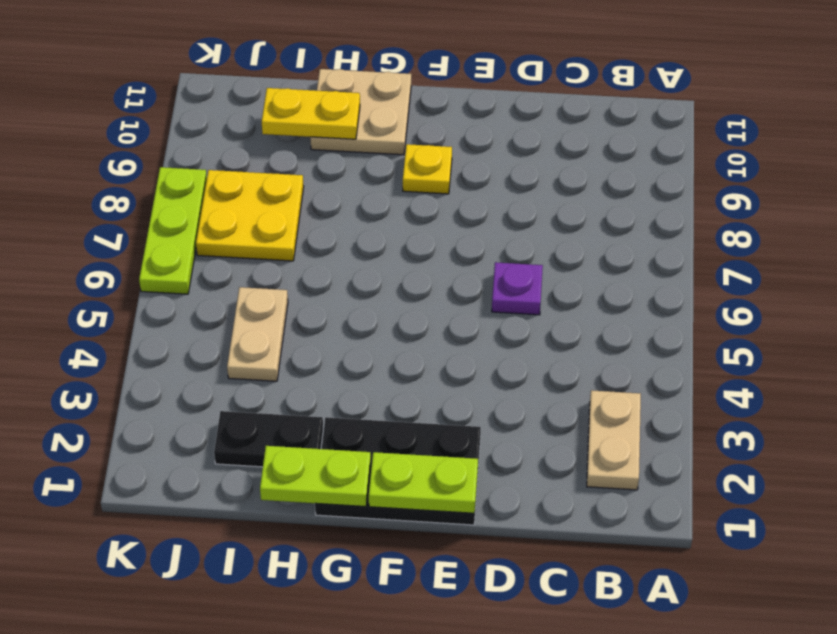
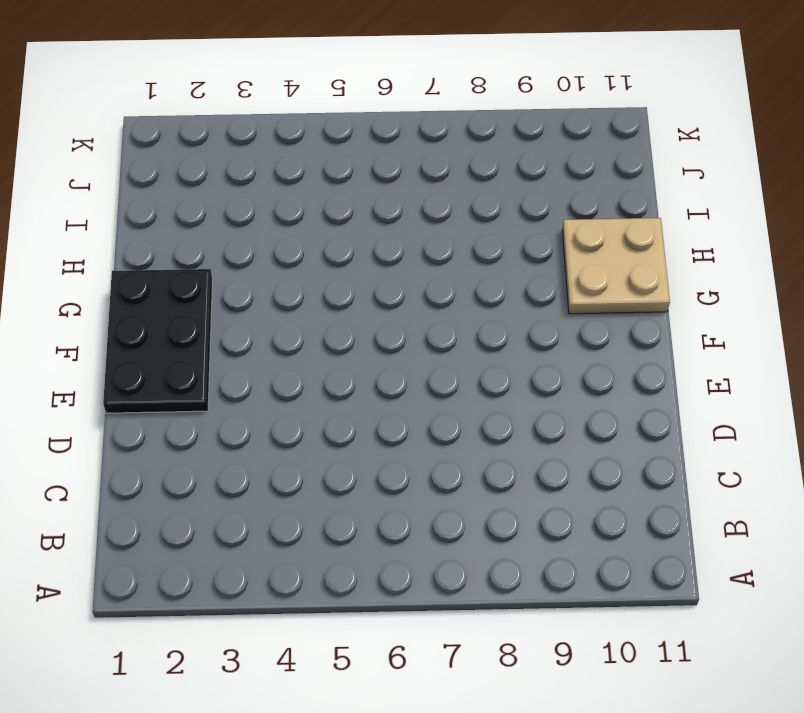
none -> tan plate B2:B3 level 1
none -> purple plate D6 level 1
none -> yellow plate F9 level 1

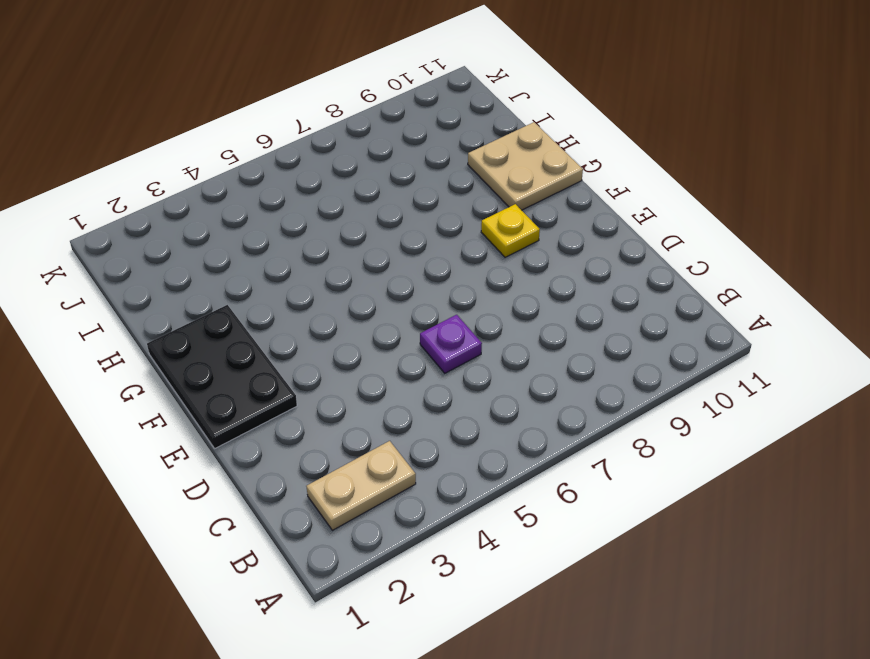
none -> black plate H2:I2 level 1
none -> tan plate I4:I5 level 1
none -> yellow plate I7:J8 level 1

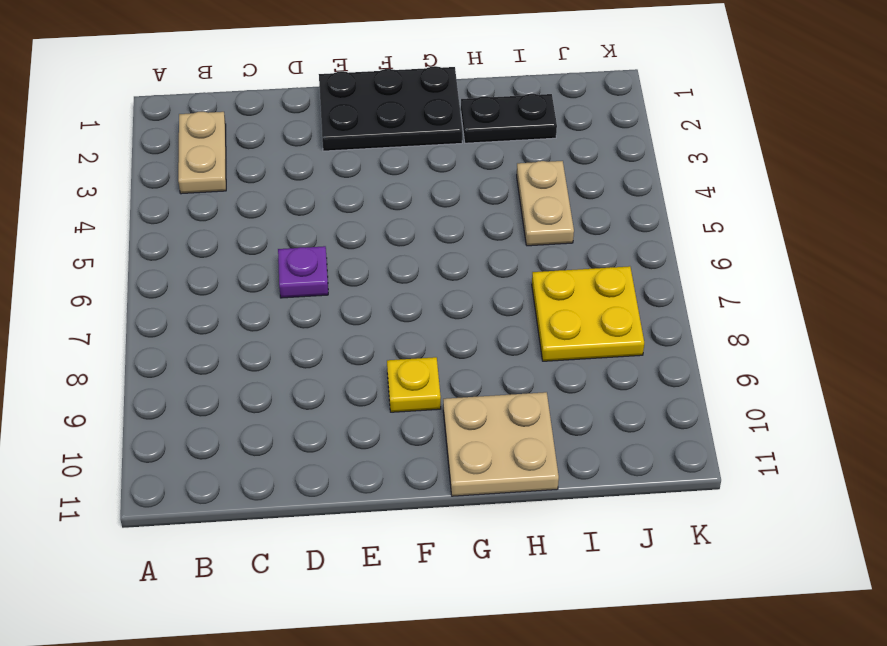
none -> lime plate K6:K8 level 1
none -> lime plate E1:F1 level 2
none -> lime plate G1:H1 level 2

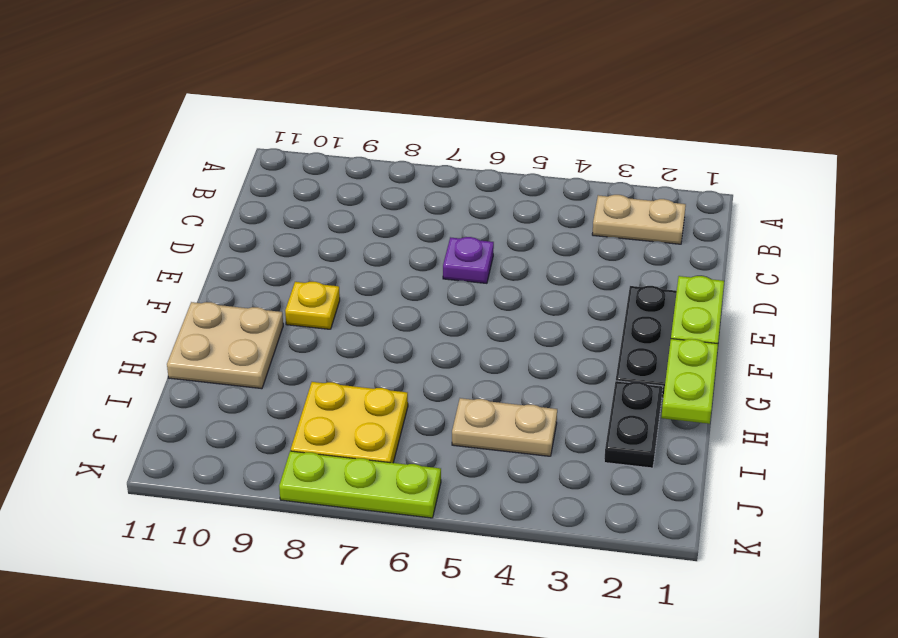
none -> yellow plate H10:I10 level 2

